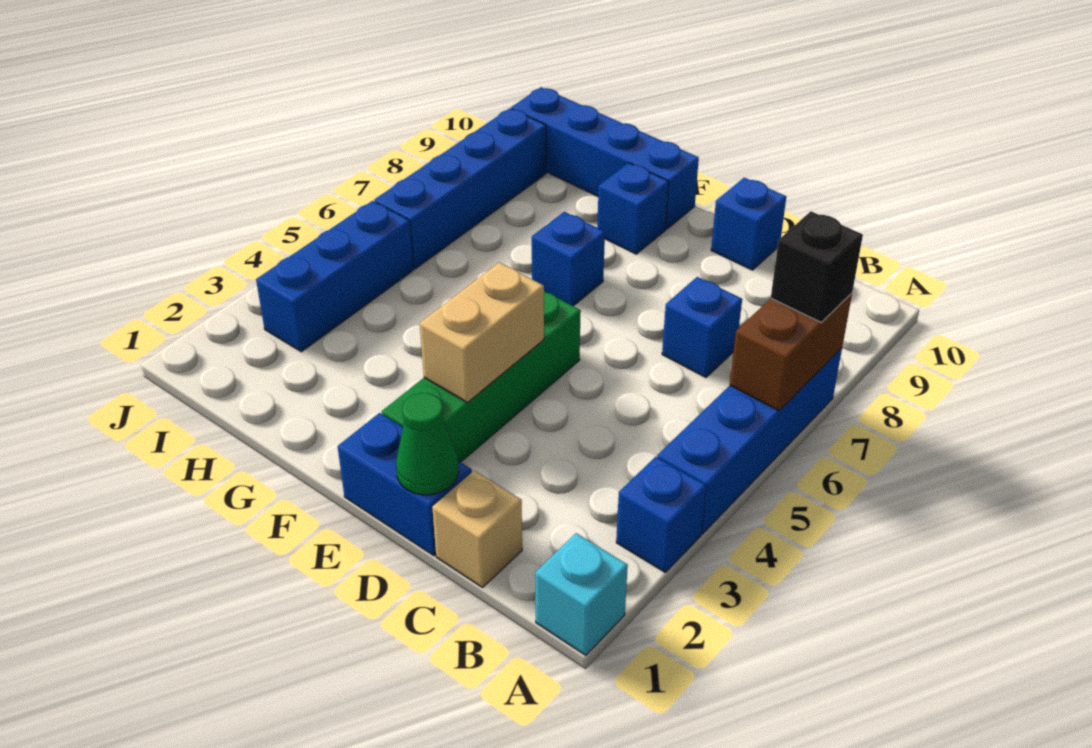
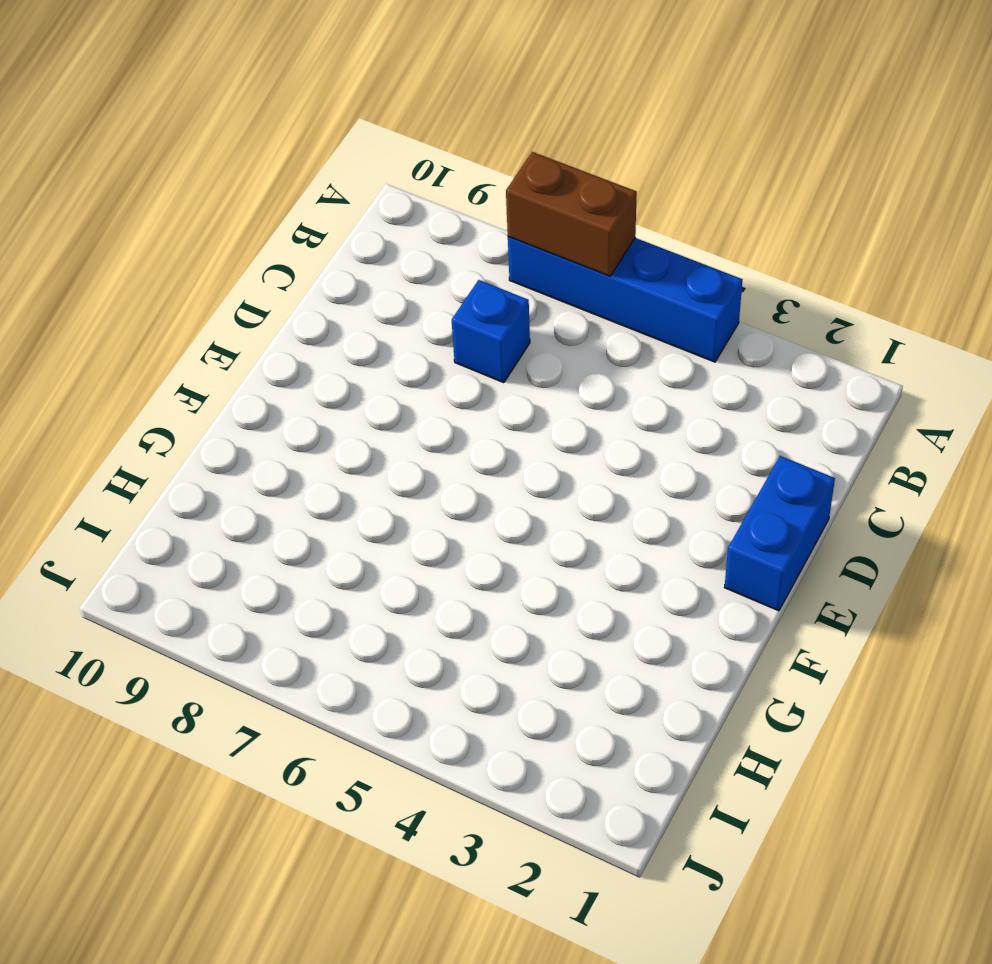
none -> cyan brick A1 level 1
none -> blue brick A3 level 1
none -> tan brick C1 level 1

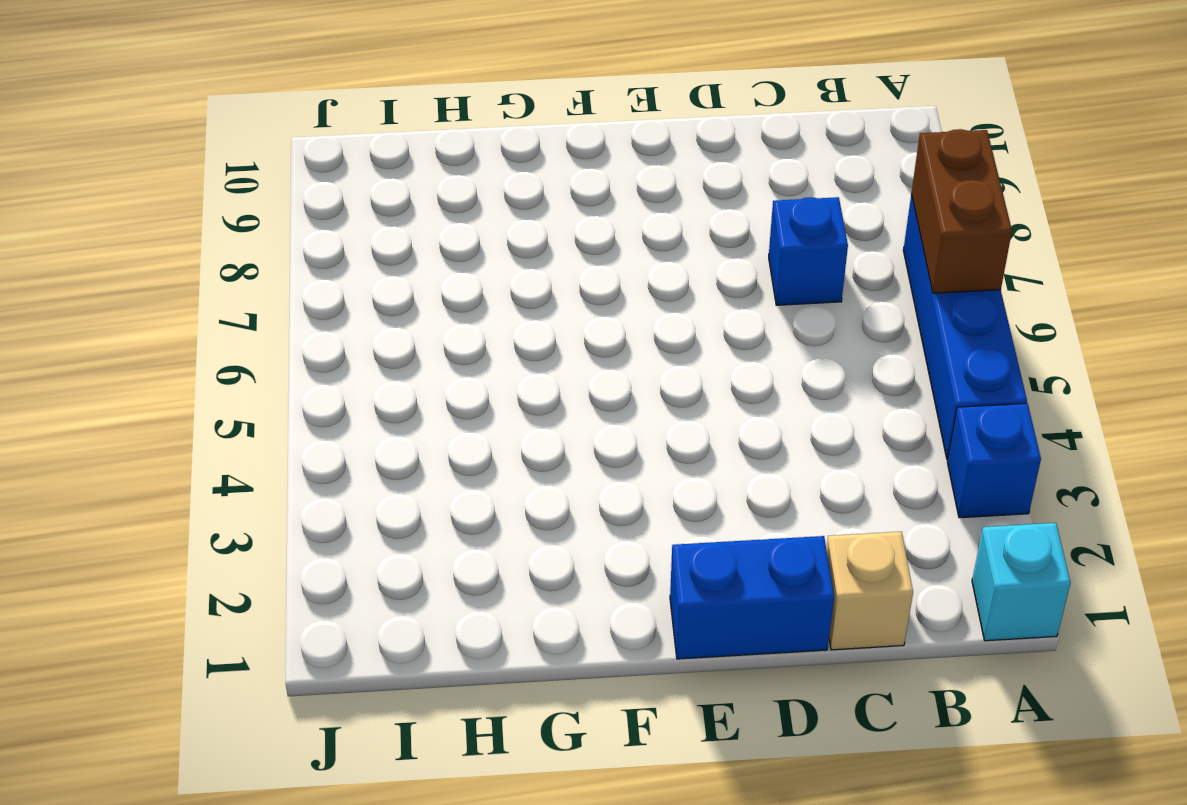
none -> blue brick D10 level 1
none -> green brick E2:E5 level 1
none -> blue brick F7 level 1

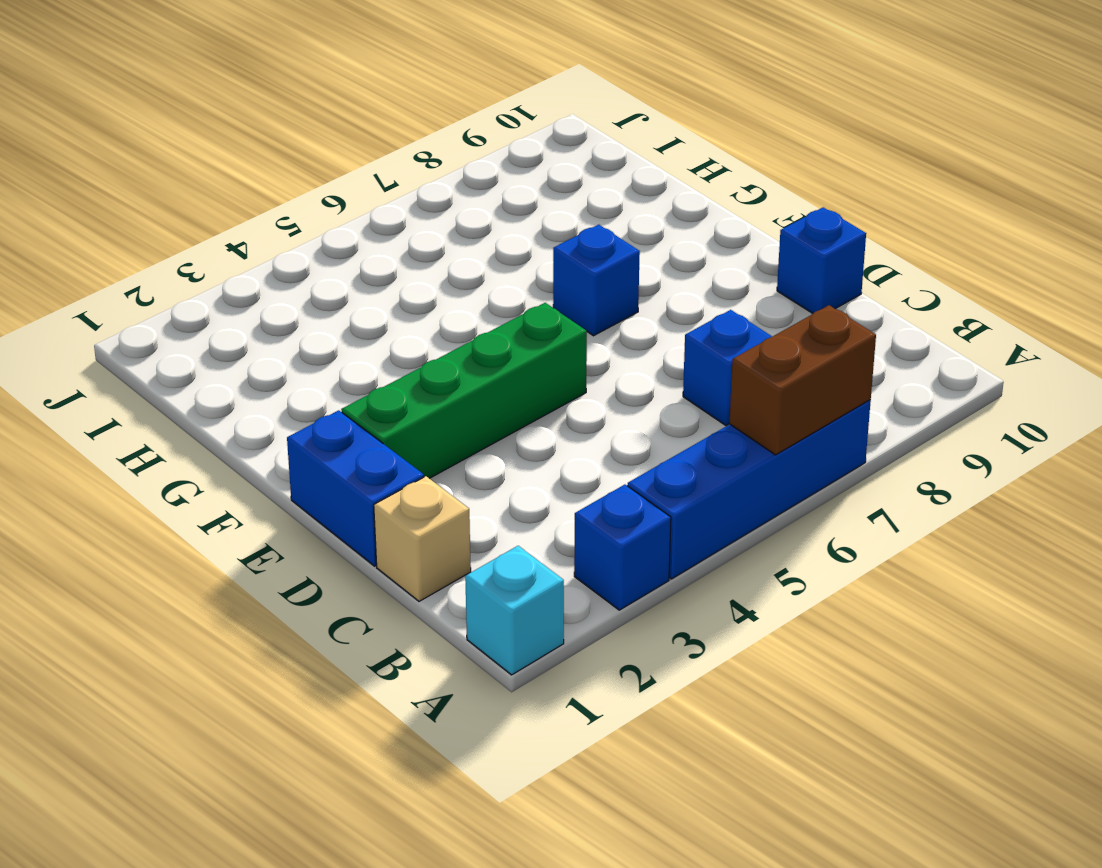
none -> blue brick F9 level 1
none -> blue brick F10:I10 level 1
none -> blue brick I3:I5 level 1

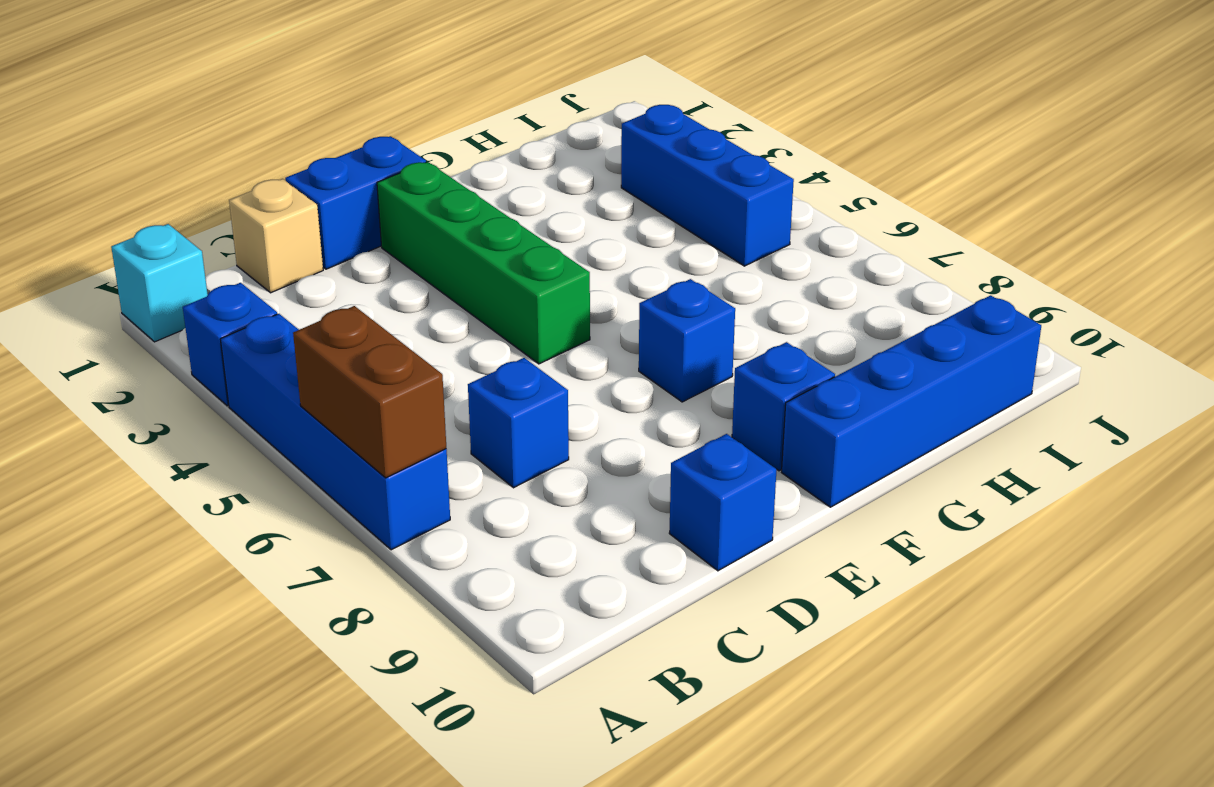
none -> blue brick I6:I9 level 1
none -> green cone D1 level 2
none -> tan brick E3:E4 level 2

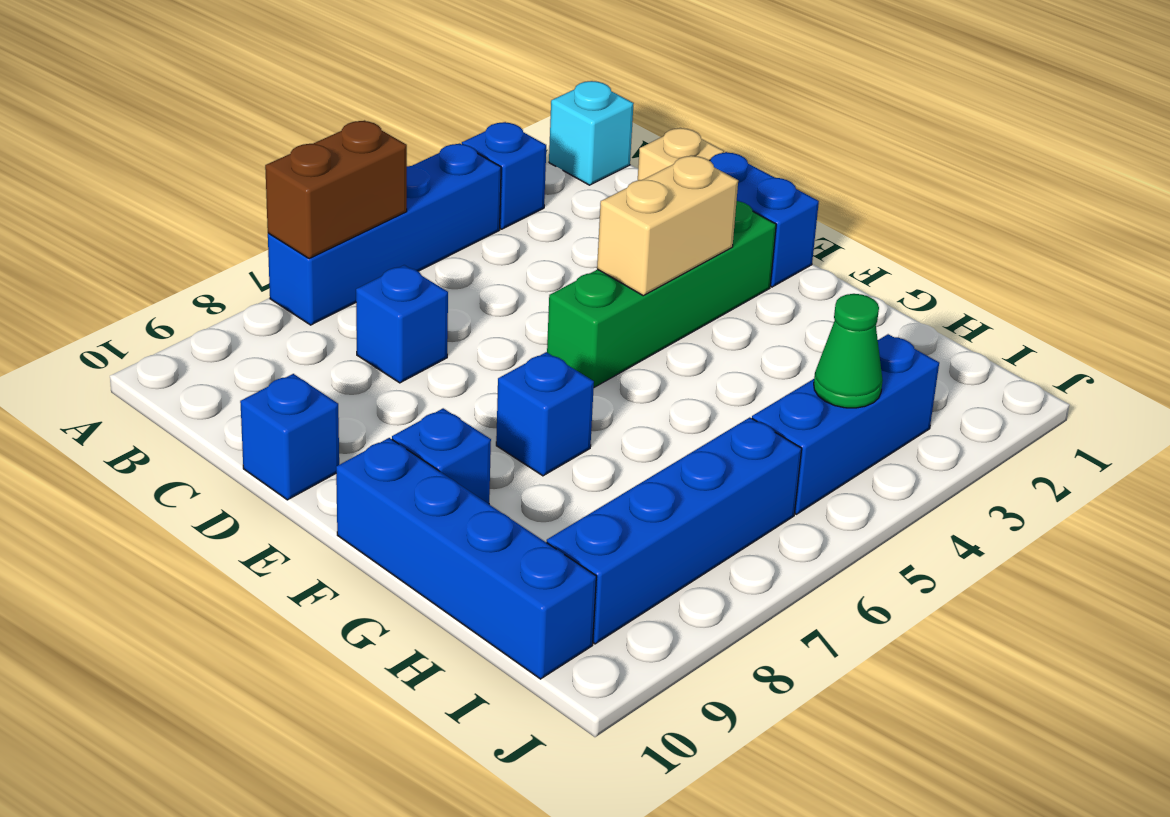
green cone I4 level 2 -> green cone D1 level 2
none -> black brick A7 level 3

